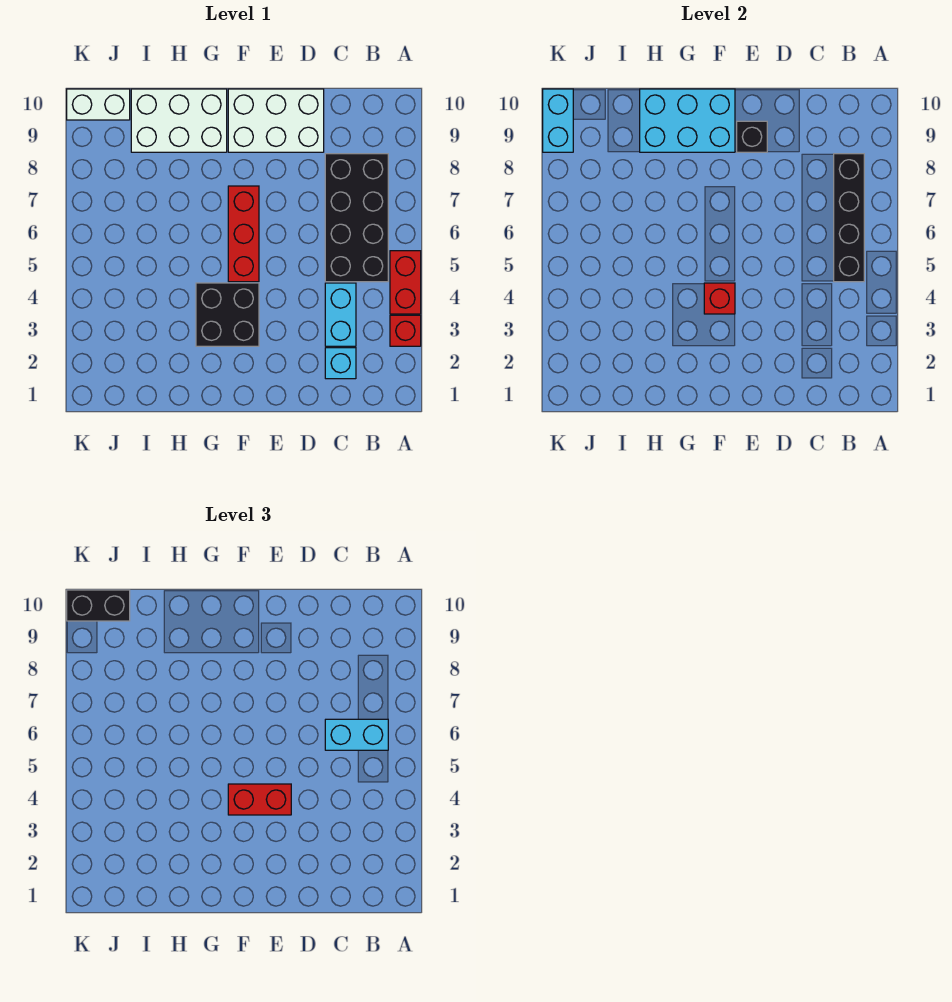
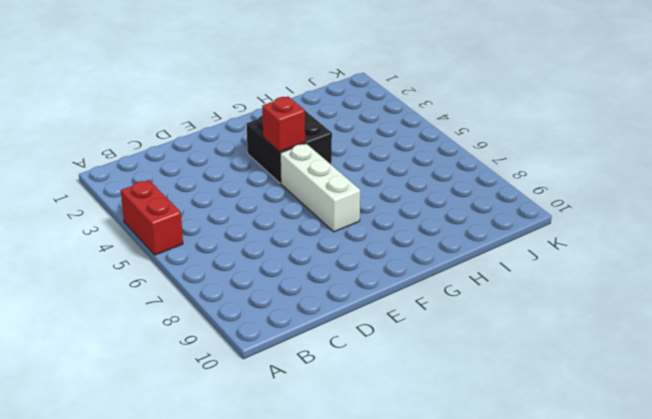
white brick F5:F7 level 1 -> red brick F5:F7 level 1
none -> red brick A3 level 1
none -> black brick B5:C8 level 1
none -> cyan brick C2 level 1

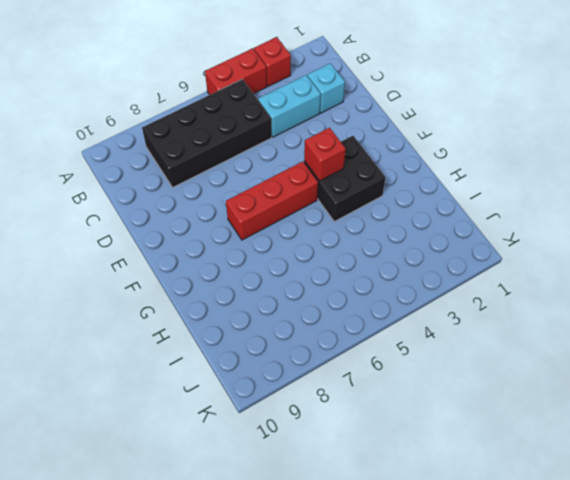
none -> white brick D9:F10 level 1
none -> white brick G9:I10 level 1
none -> white brick J10:K10 level 1

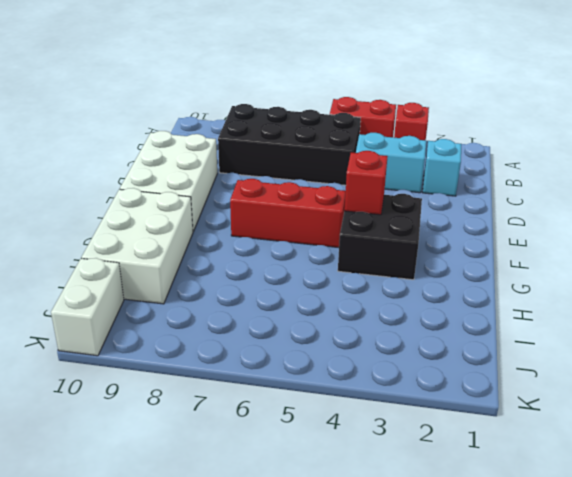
none -> black brick B5:B8 level 2
none -> black brick E9 level 2
none -> cyan brick F9:H10 level 2

